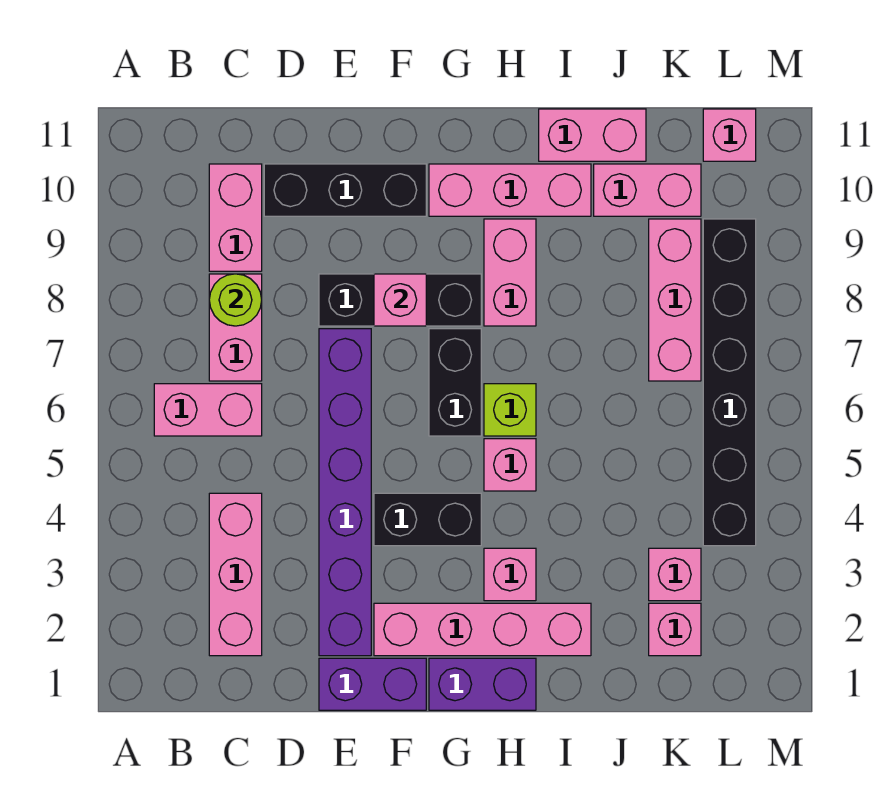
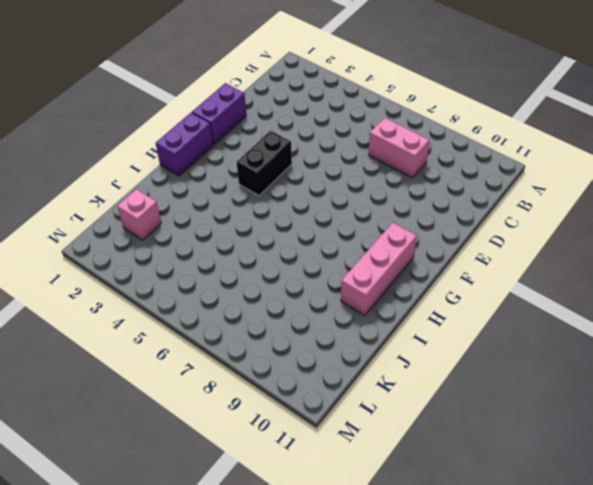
none -> pink brick B6:C6 level 1
none -> pink brick C2:C4 level 1
none -> pink brick C9:C10 level 1

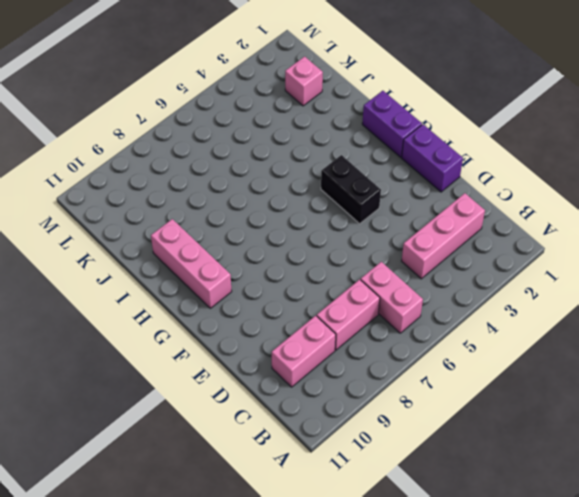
none -> black brick D10:F10 level 1
none -> purple brick E2:E7 level 1
none -> black brick E8:G8 level 1

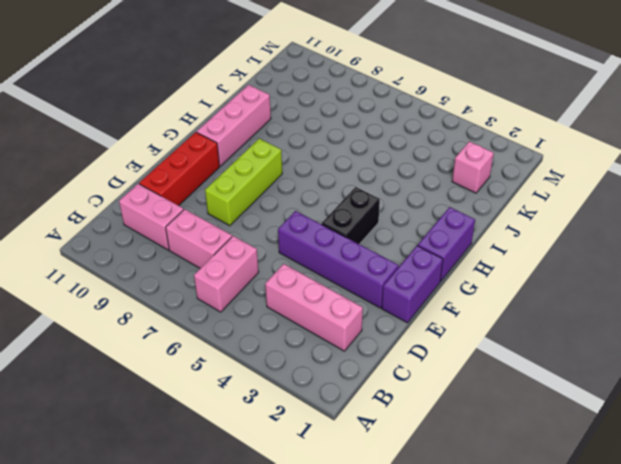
red brick D10:F10 level 1 -> black brick D10:F10 level 1
purple brick E2:E5 level 1 -> purple brick E2:E7 level 1
lime brick E8:G8 level 1 -> black brick E8:G8 level 1
none -> pink brick F2:I2 level 1
none -> black brick G6:G7 level 1
none -> pink brick H3 level 1

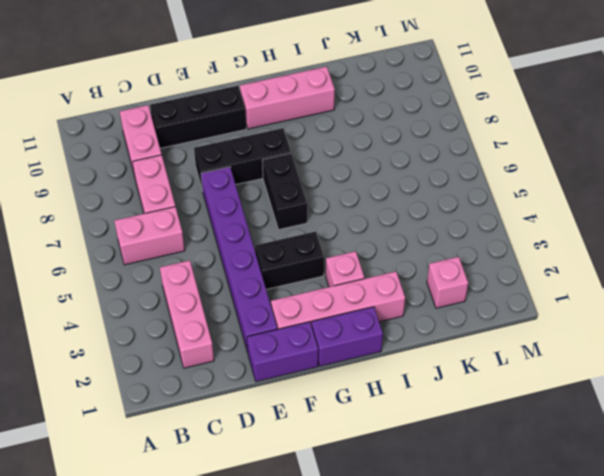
none -> pink brick H5 level 1
none -> lime brick H6 level 1
none -> pink brick H8:H9 level 1

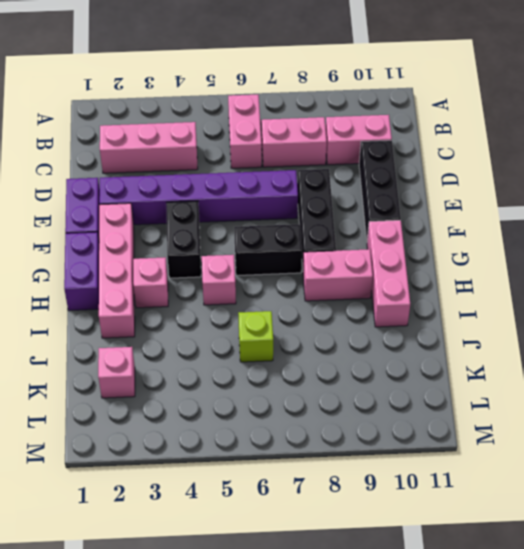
lime brick J6 level 1 -> lime brick H6 level 1
none -> pink brick I11:J11 level 1
none -> pink brick J10:K10 level 1
none -> pink brick K3 level 1

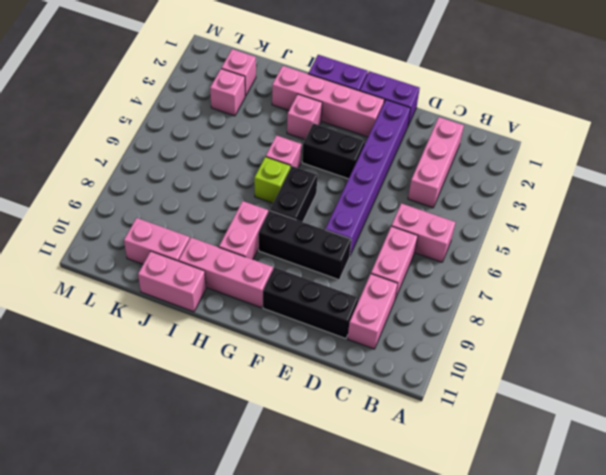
none -> pink brick K7:K9 level 1
none -> black brick L4:L9 level 1
none -> pink brick L11 level 1

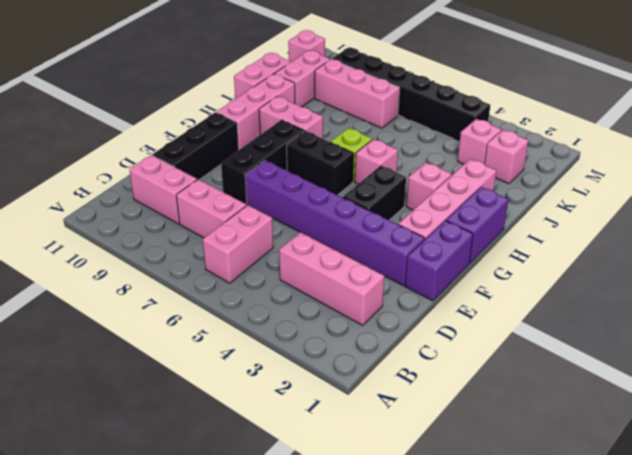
none -> lime round brick C8 level 2
none -> pink brick F8 level 2

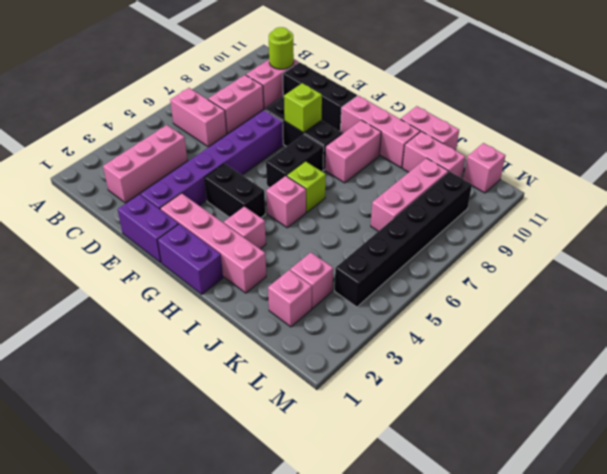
lime round brick C10 level 2 -> lime round brick C8 level 2
lime brick F8 level 2 -> pink brick F8 level 2

